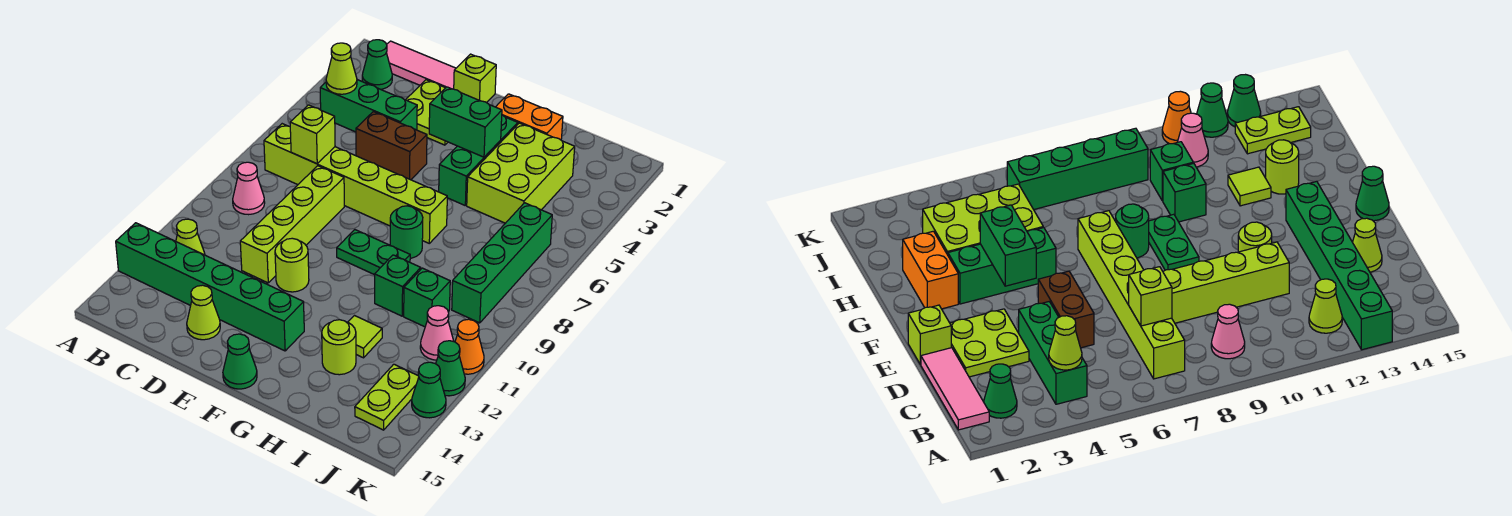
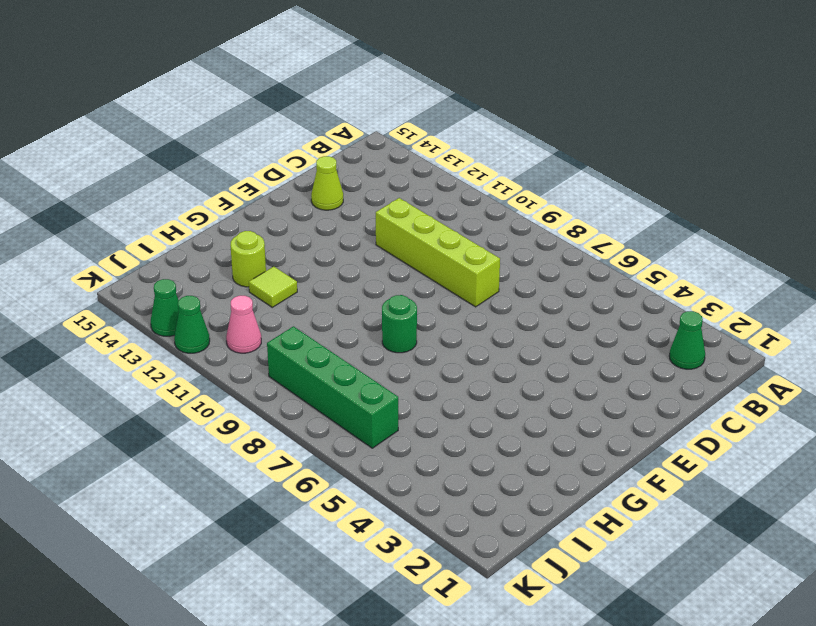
none -> green brick A13:F13 level 1
none -> pink tile B1:D1 level 1
none -> green brick B4:D4 level 1
none -> lime brick B7:G7 level 1

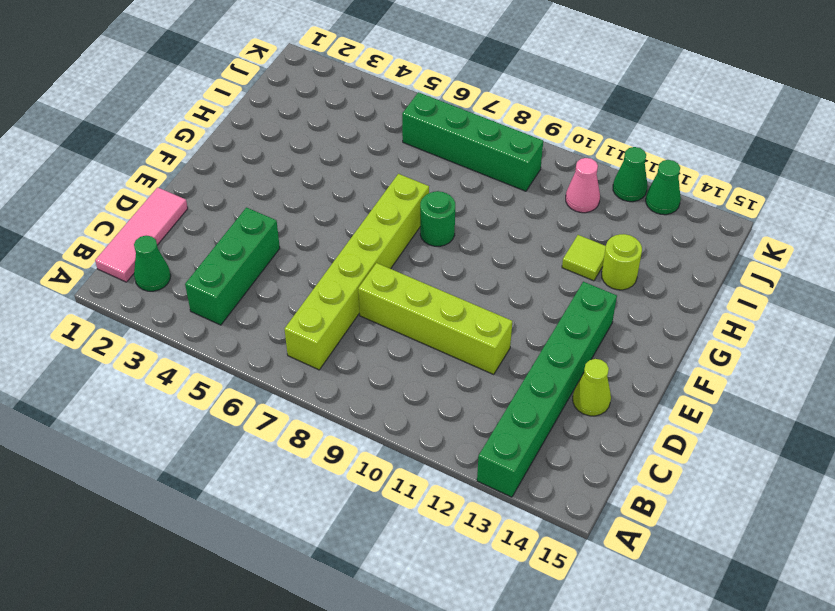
none -> pink cone B9 level 1
none -> lime cone B12 level 1
none -> lime plate D2:E3 level 1
none -> brown brick D5:E5 level 1

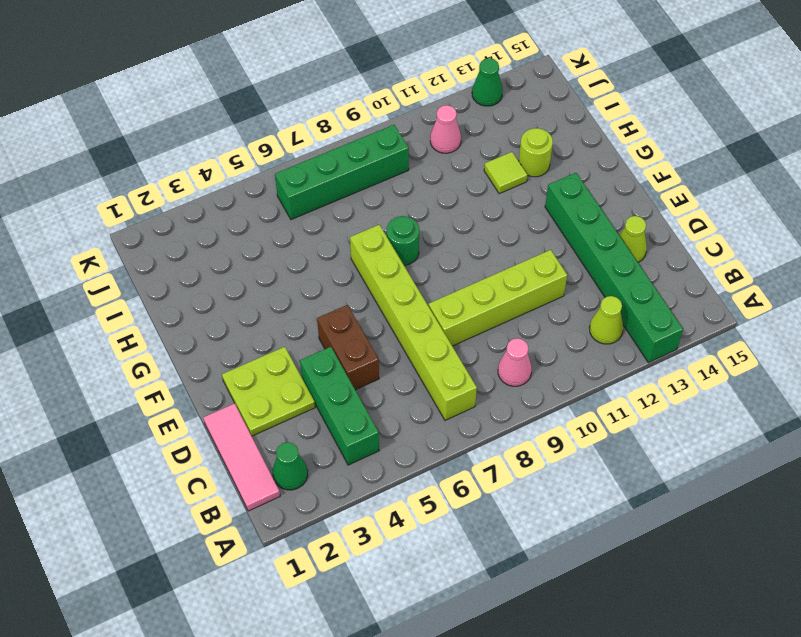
none -> lime brick E1 level 1
none -> lime round brick E11 level 1
none -> green plate F9:G9 level 1
none -> green cone F15 level 1

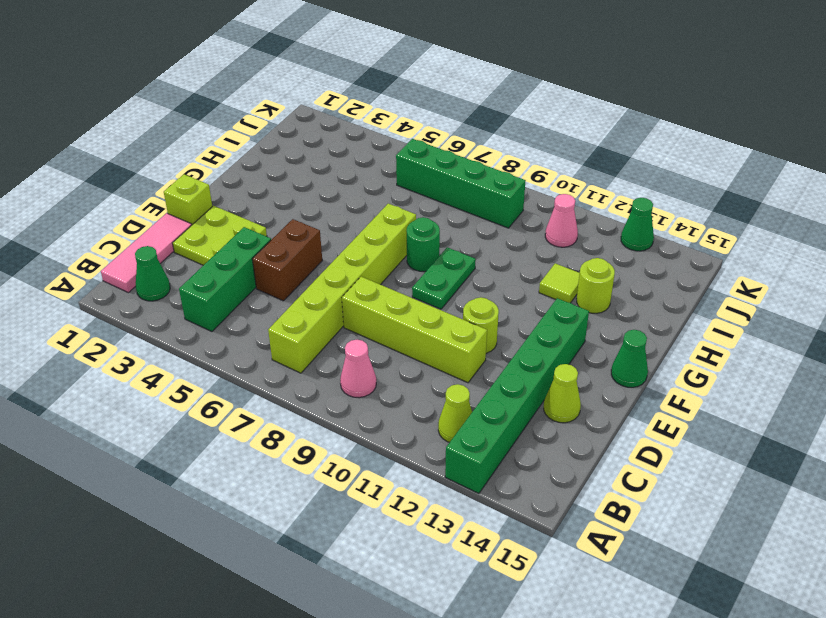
none -> orange brick G2:H2 level 1
none -> green brick G3:G5 level 1
none -> lime brick H3:I5 level 1
none -> green brick H10 level 1

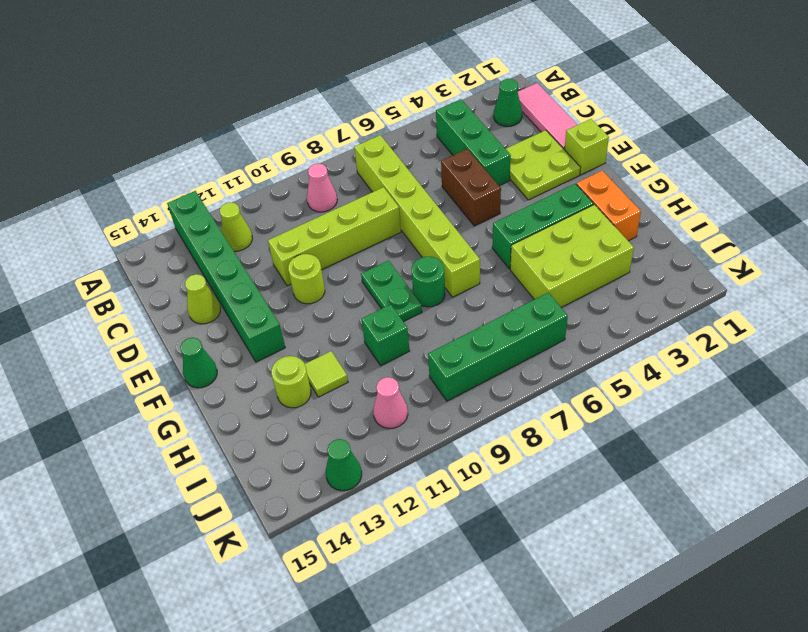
none -> green brick I10 level 1
none -> lime plate J13:J14 level 1
none -> orange cone K11 level 1
none -> green cone K12 level 1

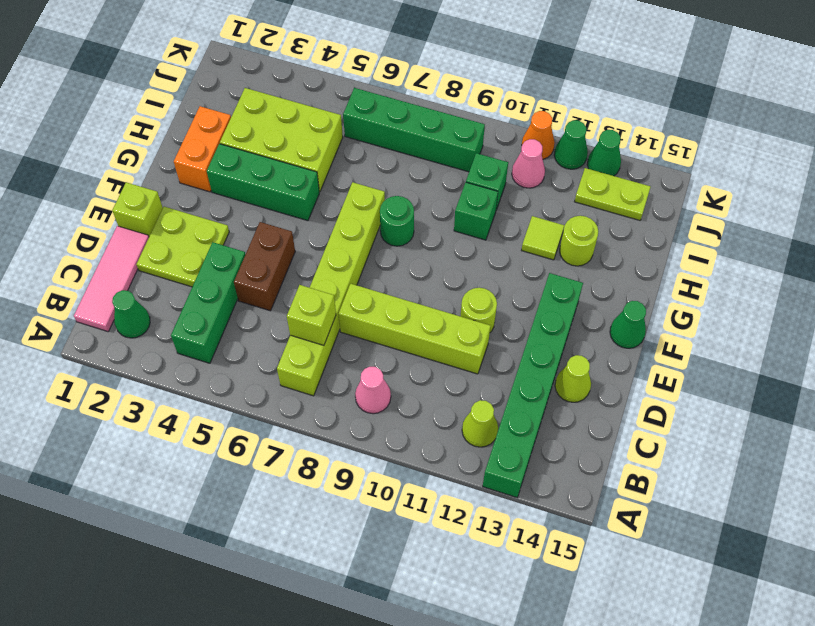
none -> green plate F9:G9 level 1
none -> lime cone B4 level 2
none -> green brick F4:G4 level 2

